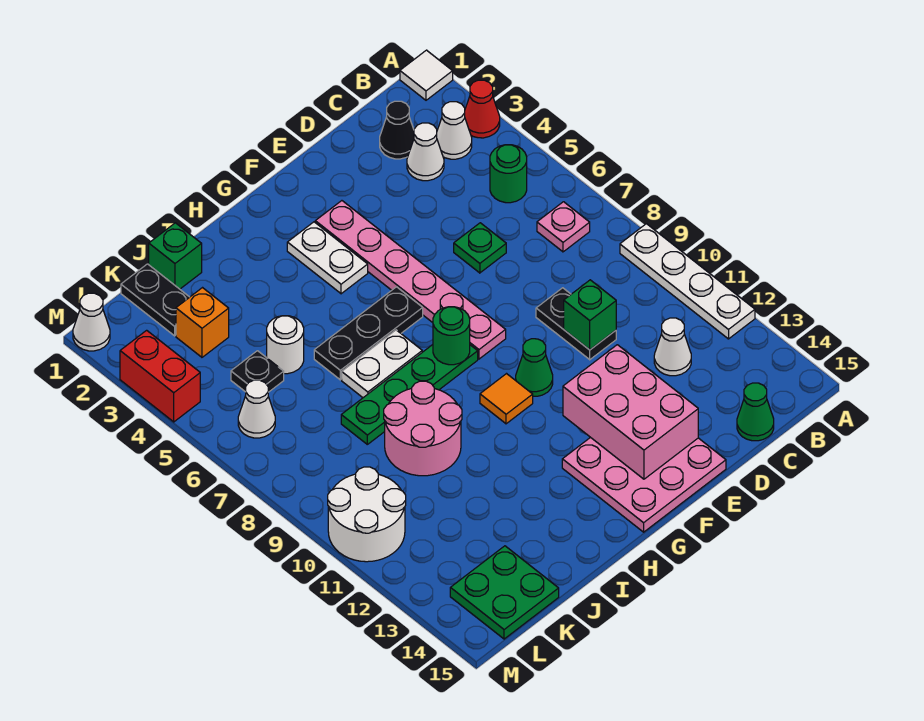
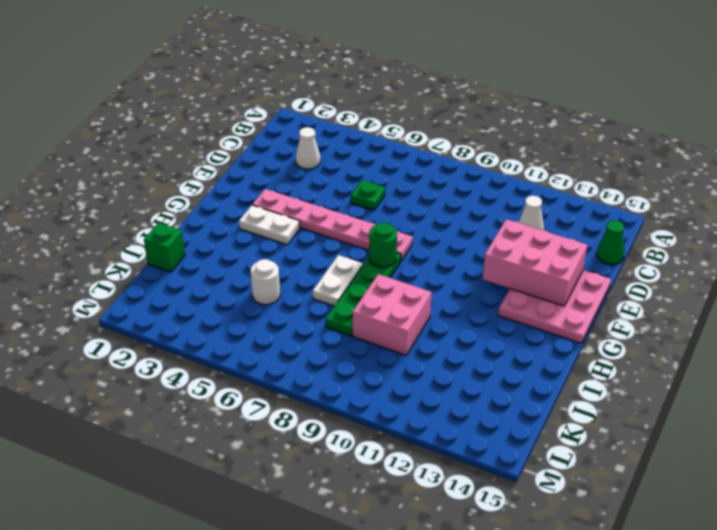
pink brick I9:J10 level 1 -> pink round brick I9:J10 level 1
none -> white tile A1 level 1
none -> red cone A3 level 1
none -> white plate A9:A12 level 1
none -> white cone B3 level 1

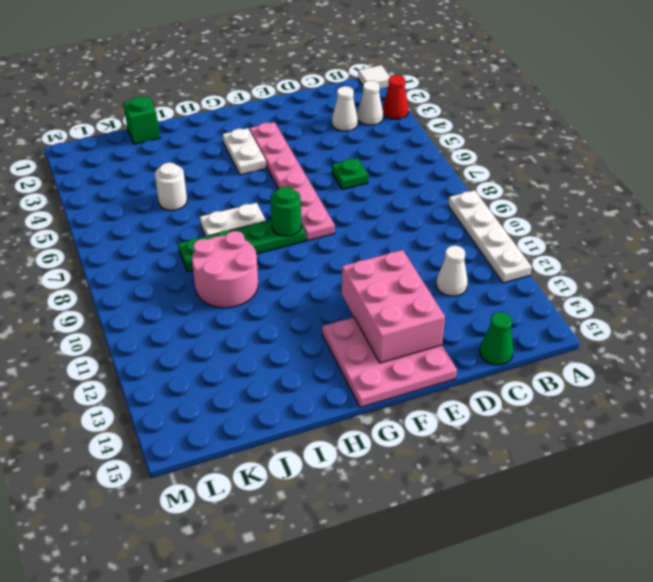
none -> green round brick B5 level 1
none -> pink plate B7 level 1
none -> black cone C2 level 1
none -> black plate D9:D10 level 1

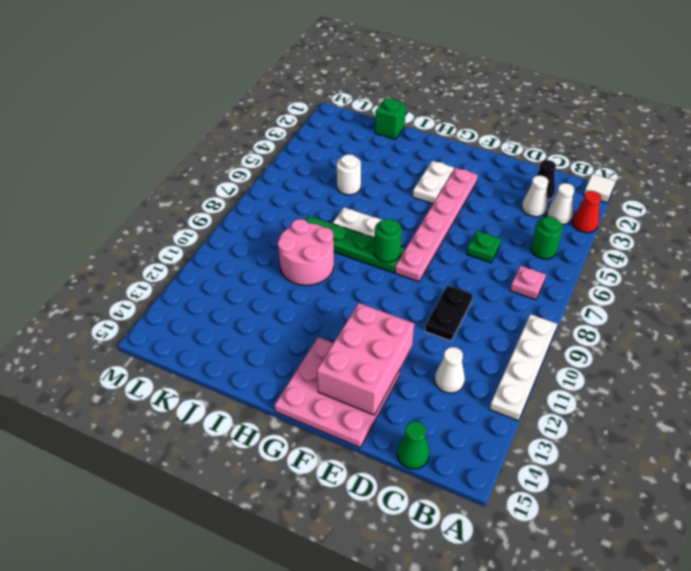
none -> green cone F10 level 1
none -> black plate G6:I6 level 1
none -> orange tile G10 level 1
none -> black plate K1:K2 level 1

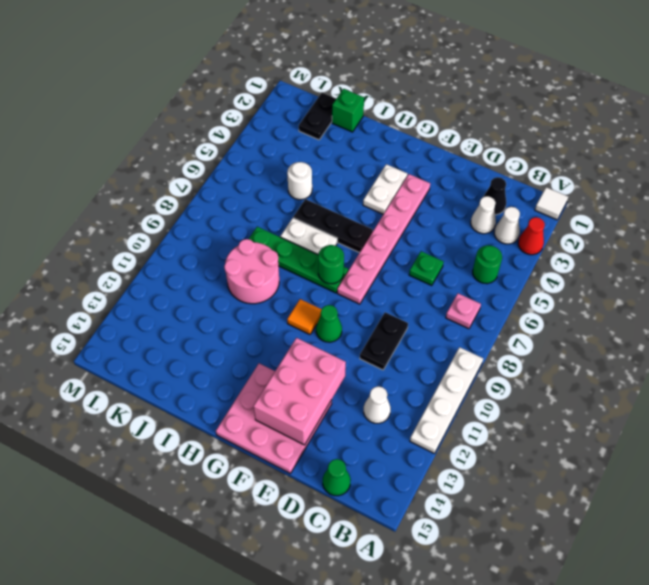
none -> orange brick K3 level 1
none -> black plate K5 level 1
none -> green plate K14:L15 level 1
none -> white cone L6 level 1

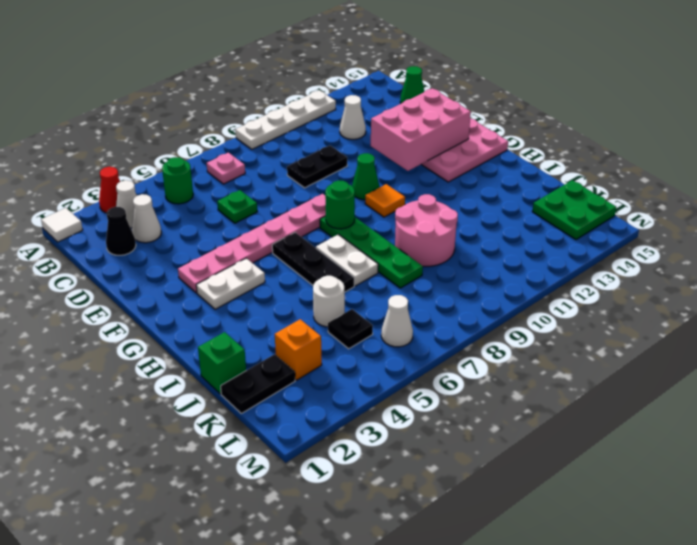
none -> white round brick L10:M11 level 1
none -> white cone M1 level 1
none -> red brick M3:M4 level 1
none -> green brick D10 level 2

